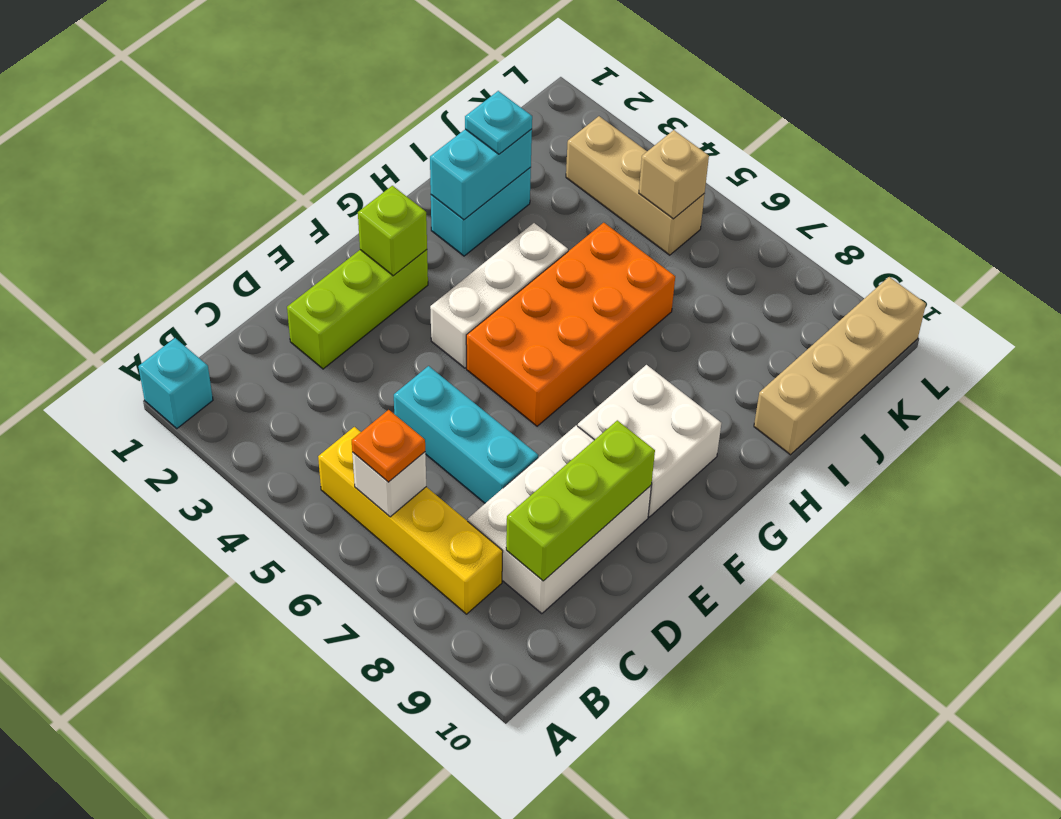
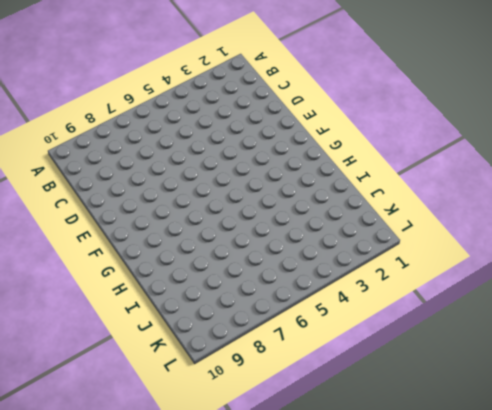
none -> cyan brick A1 level 1
none -> yellow brick B5:B8 level 1
none -> white brick C8:E9 level 1

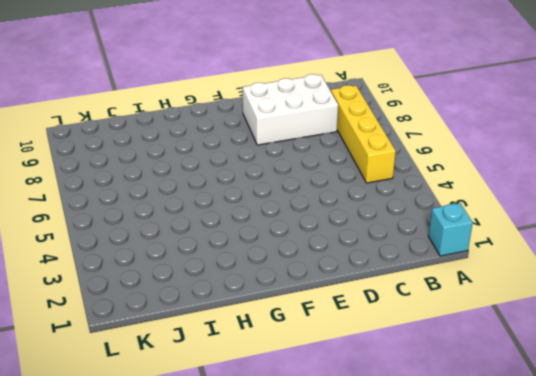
none -> lime brick D2:F2 level 1
none -> cyan brick D5:D7 level 1
none -> white brick F4:H4 level 1

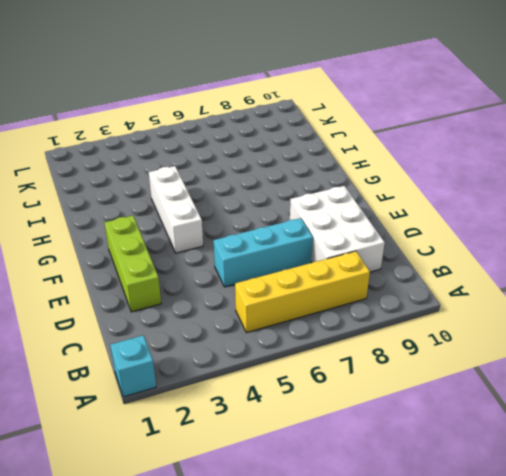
none -> orange brick F5:I6 level 1
none -> white brick F8:G9 level 1
none -> cyan brick H2:I2 level 1

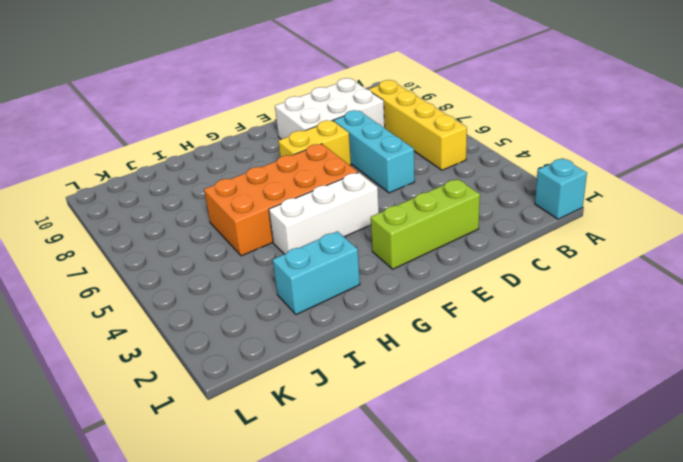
yellow brick E7:F7 level 1 -> none
none -> white brick F8:G9 level 1
none -> tan brick I10:L10 level 1
none -> tan brick K3:K5 level 1

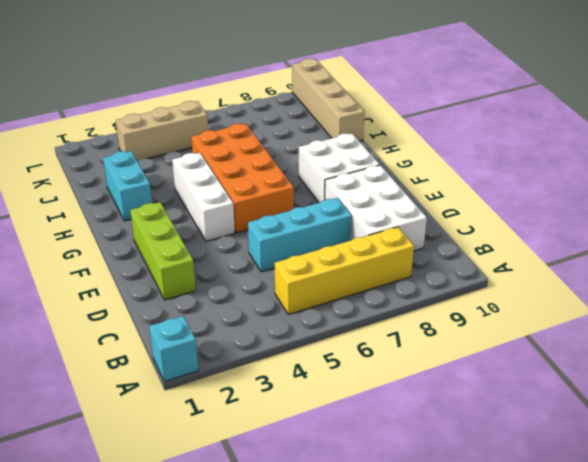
none -> white brick B6 level 2
none -> lime brick C9:E9 level 2
none -> lime brick F2 level 2

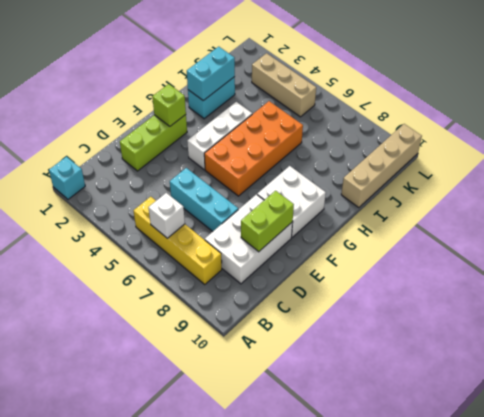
lime brick D9:E9 level 2 -> lime brick C9:E9 level 2
none -> tan brick K5 level 2
none -> orange plate B6 level 3
none -> cyan plate I2 level 3

